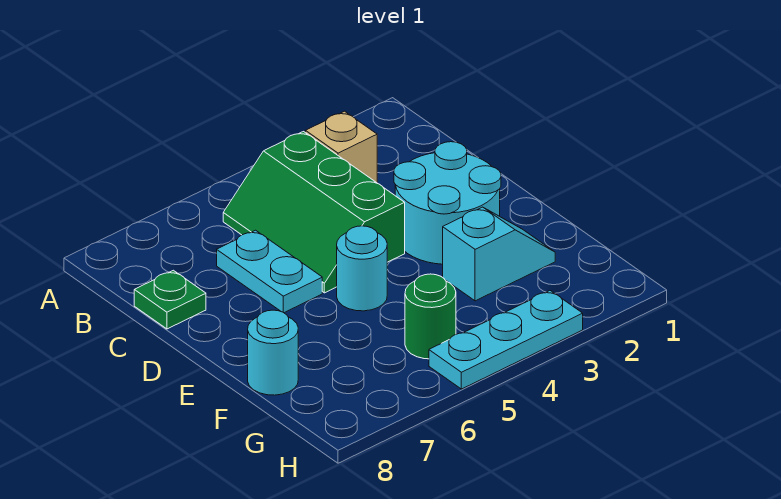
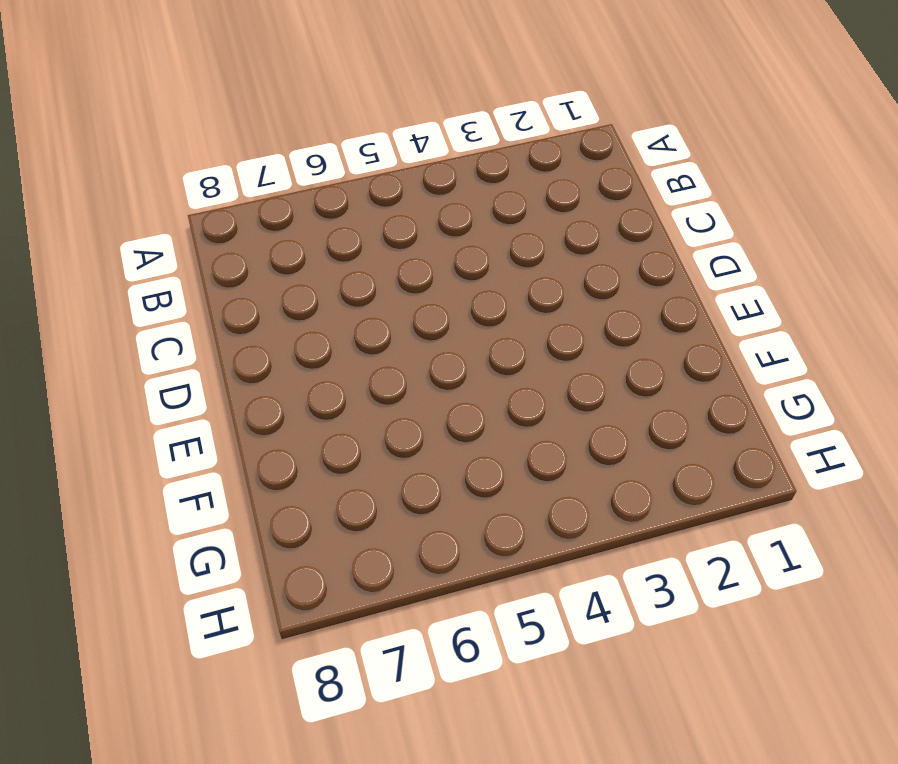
none -> tan brick B3 level 1
none -> green slope B4:D5 level 1 top 4

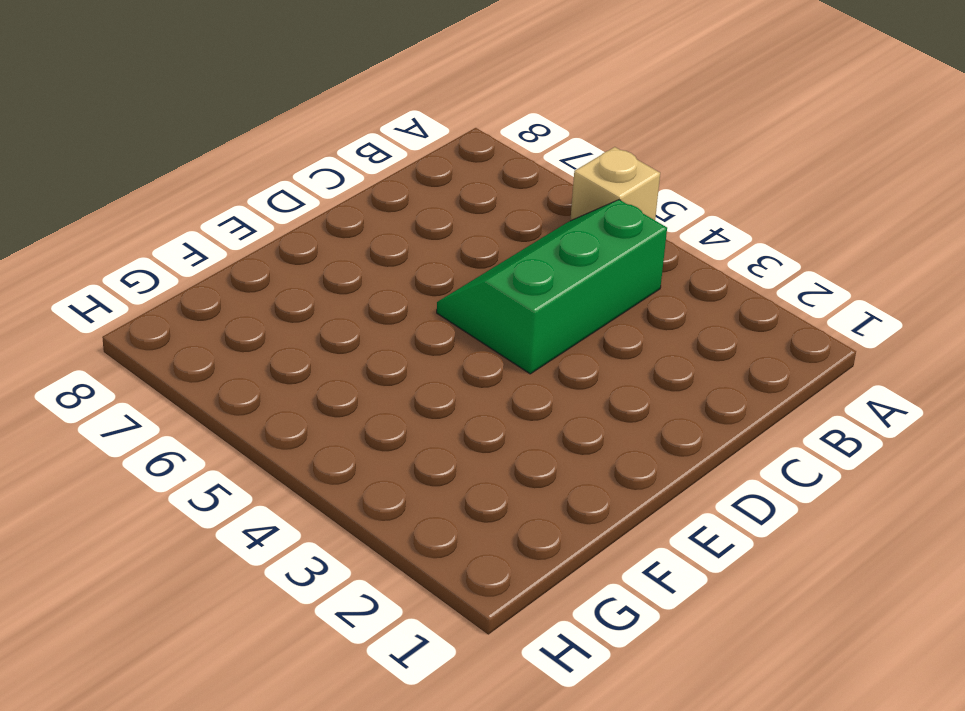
tan brick A5 level 1 -> tan brick B3 level 1
none -> cyan plate C6:D6 level 1
none -> green plate C8 level 1

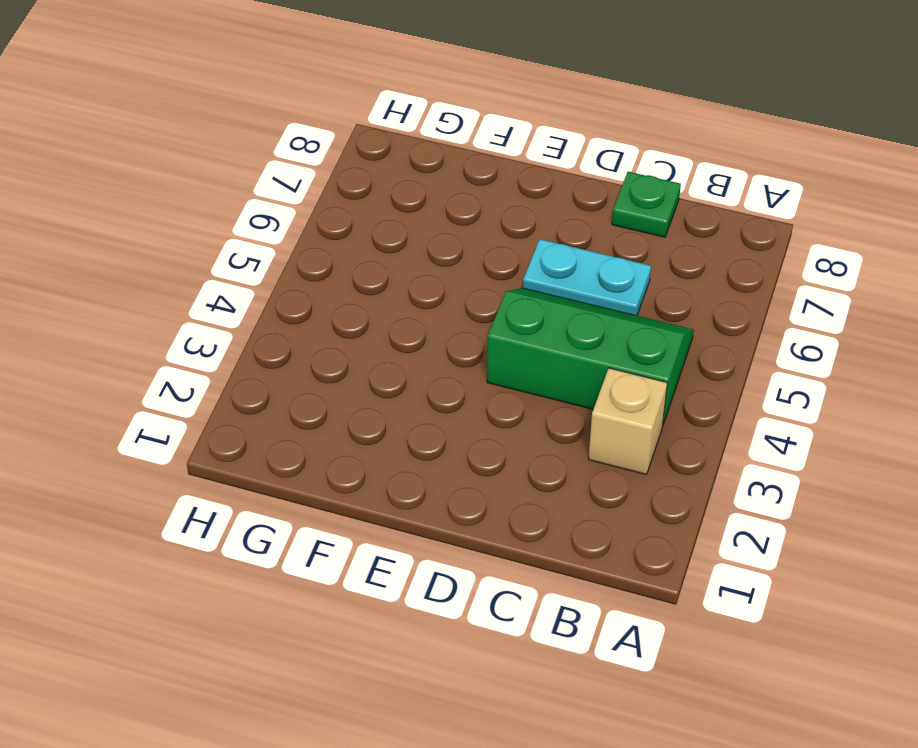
none -> cyan round brick D2:E3 level 1
none -> cyan round brick E5 level 1

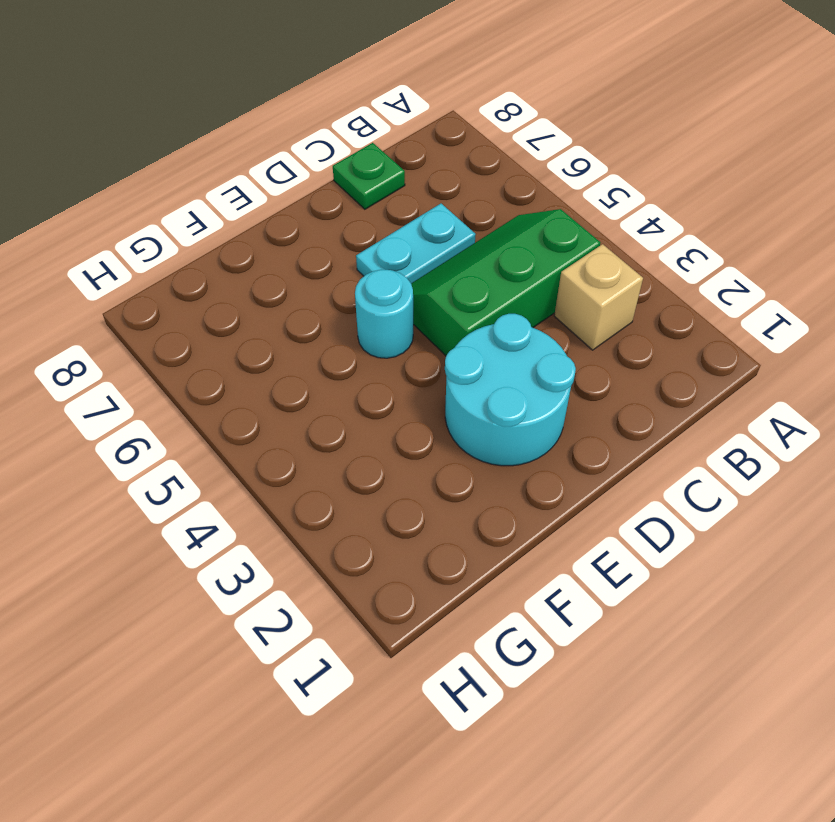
none -> cyan slope F2:F3 level 1 top 3
none -> cyan round brick F8 level 1

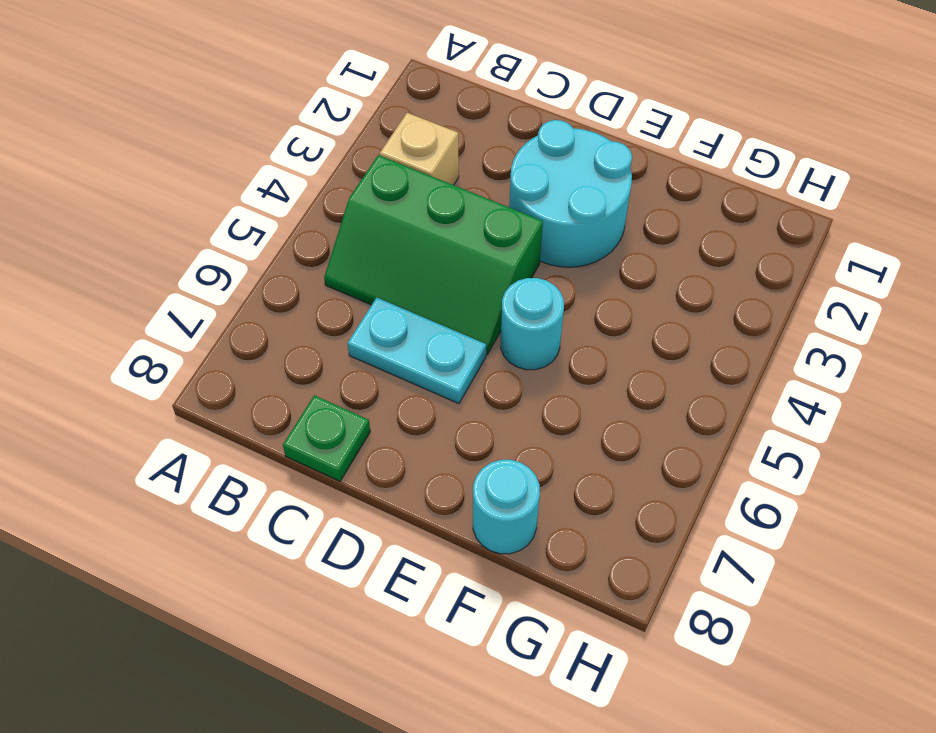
none -> cyan slope F2:F3 level 1 top 3
none -> green round brick G5 level 1

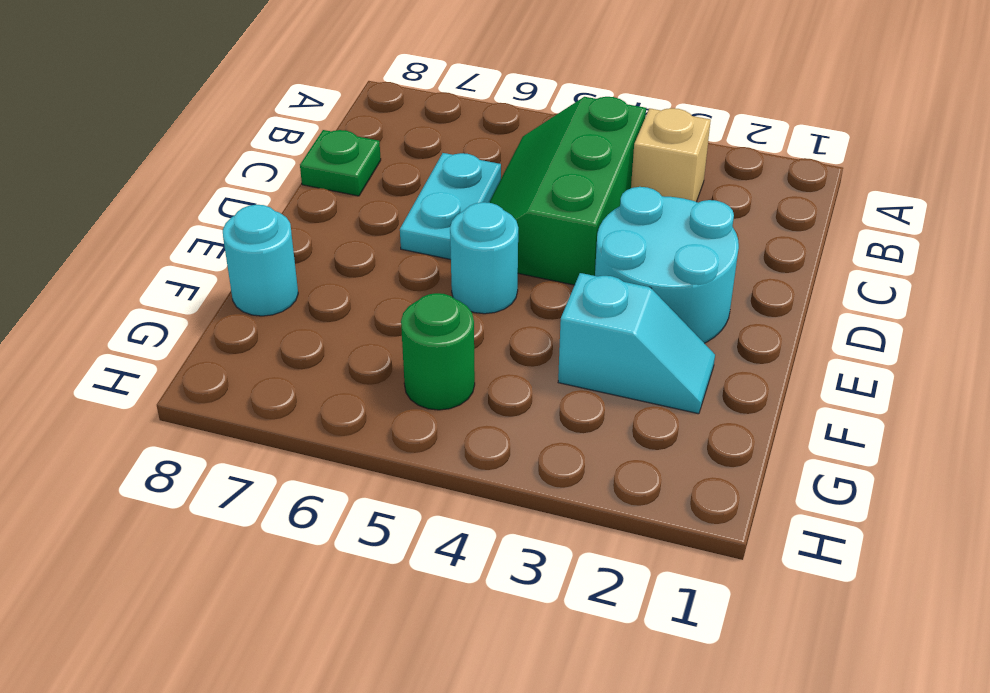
none -> cyan plate H3:H5 level 1

